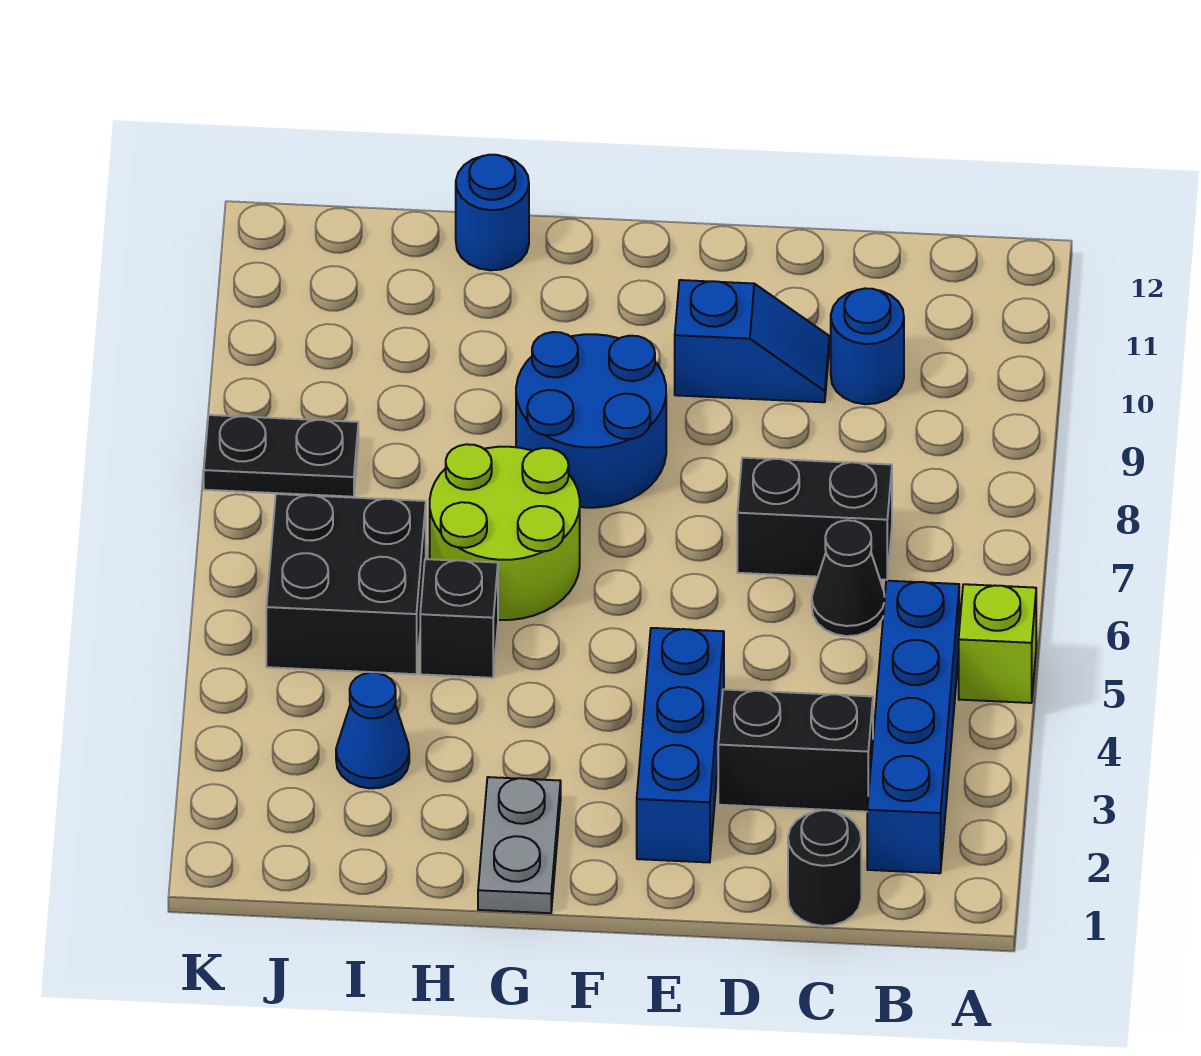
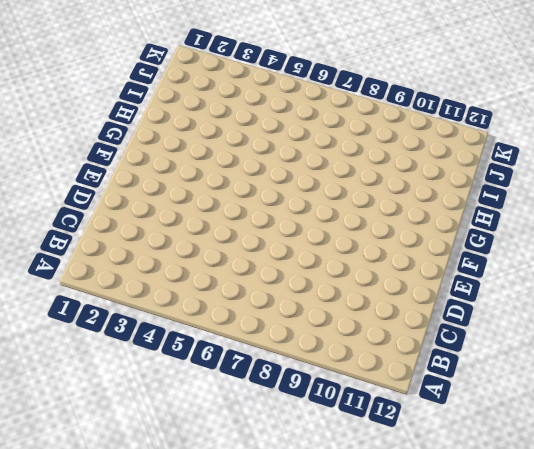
none -> lime brick A5 level 1
none -> blue brick B2:B5 level 1
none -> black round brick C1 level 1

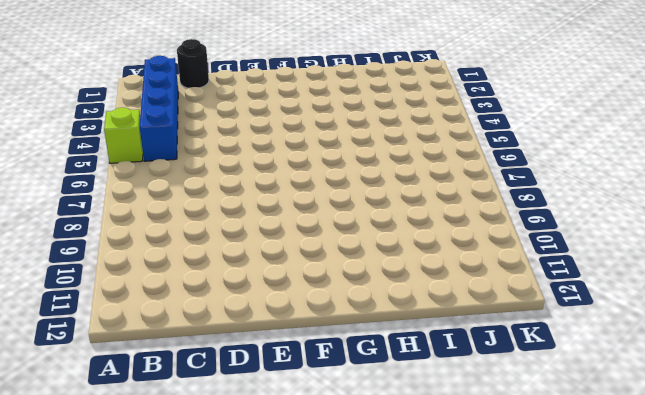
none -> black brick C3:D3 level 1
none -> black cone C6 level 1
none -> black brick C7:D7 level 1

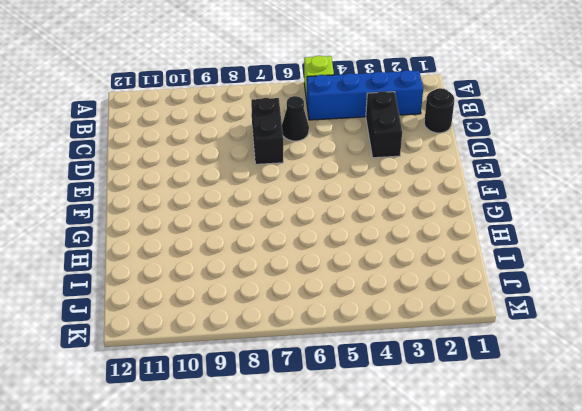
none -> blue round brick C10 level 1
none -> blue slope D10:E10 level 1 top E
none -> blue brick E2:E4 level 1

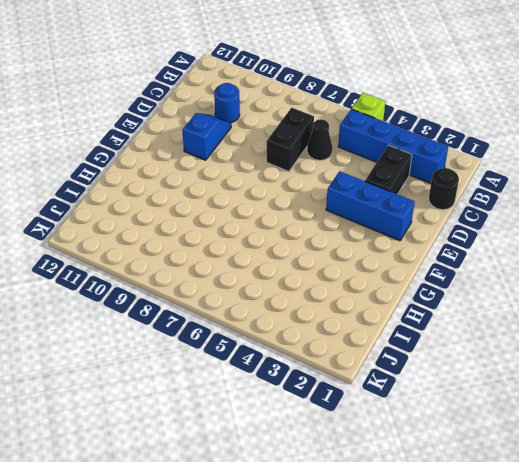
none -> blue round brick F8:G9 level 1
none -> grey plate G1:G2 level 1
none -> lime round brick G6:H7 level 1

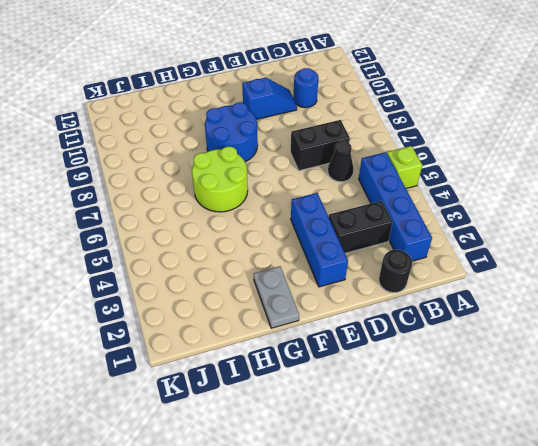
none -> black brick H5 level 1
none -> blue round brick H12 level 1
none -> blue cone I3 level 1

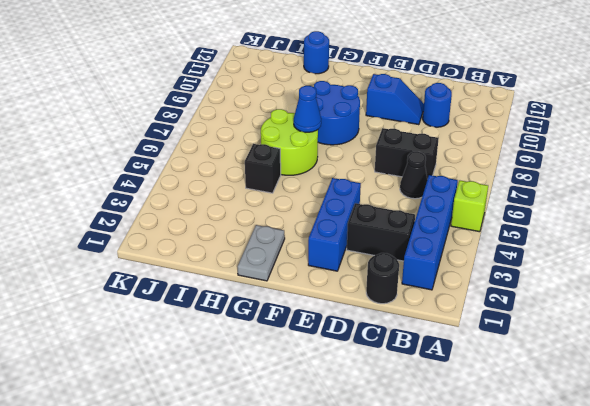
blue cone G7 level 2 -> blue cone I3 level 1
none -> black brick I5:J6 level 1
none -> black plate J8:K8 level 1

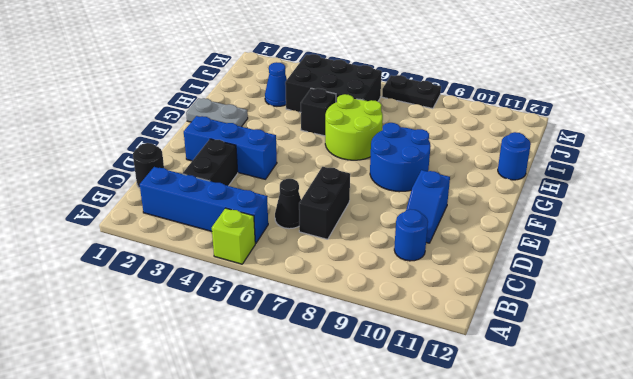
black brick I4:J6 level 1 -> black brick I5:J6 level 1
black plate K7:K8 level 1 -> black plate J8:K8 level 1

